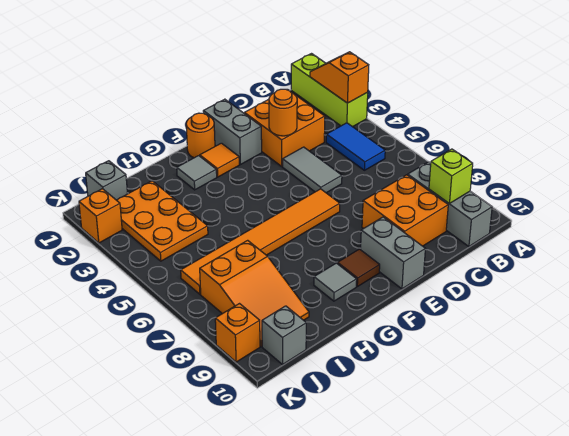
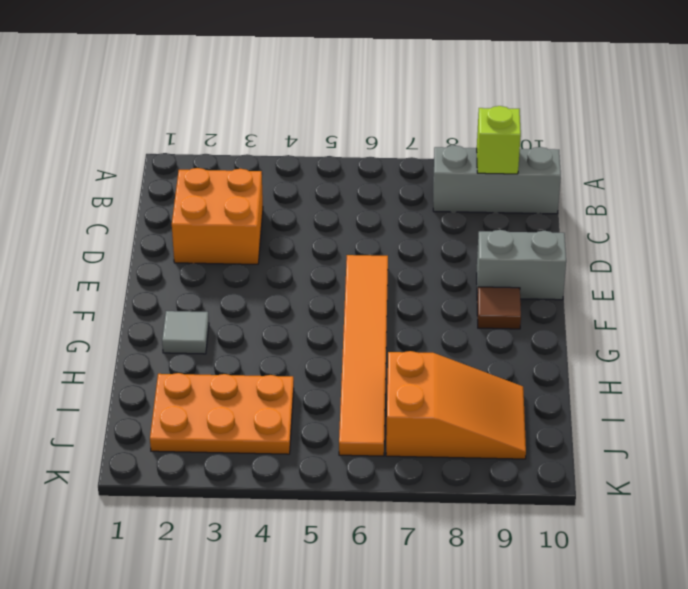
none -> lime brick A1:A3 level 1
none -> blue tile B4:B5 level 1
none -> orange brick C8:D9 level 1

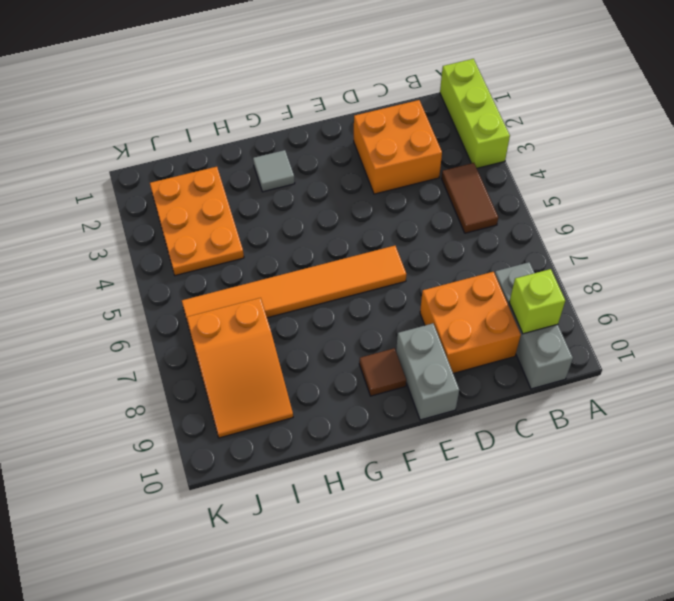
brown tile B4:B5 level 1 -> blue tile B4:B5 level 1
none -> grey tile D4:D5 level 1
none -> grey brick E1:E2 level 1
none -> orange round brick F1 level 1

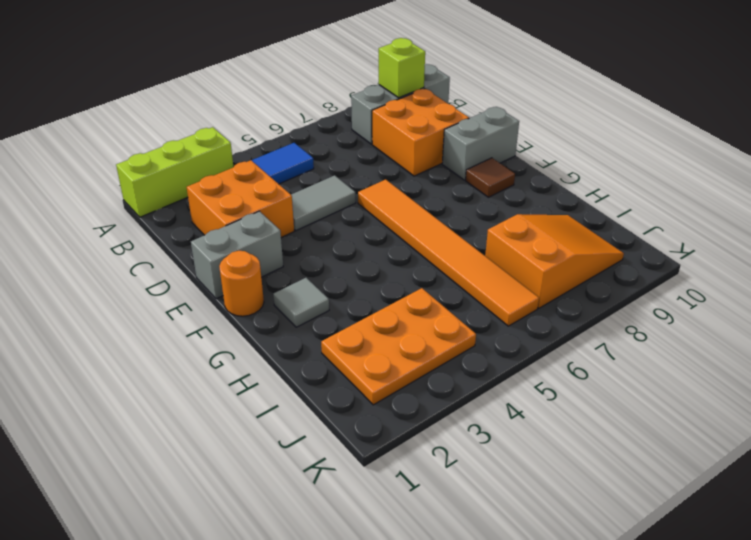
none -> orange tile F2 level 1
none -> grey tile G9 level 1
none -> grey brick J1 level 1

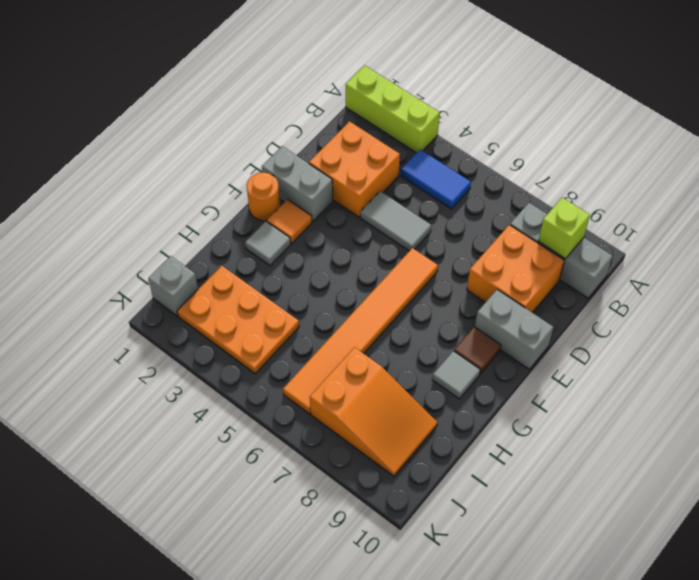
none -> grey brick J10 level 1
none -> orange brick K2 level 1
none -> orange brick K9 level 1

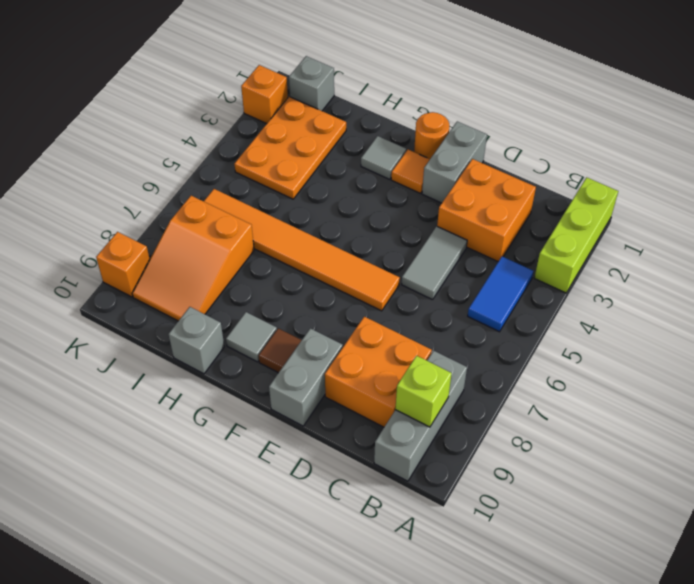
grey brick H10 level 1 -> grey brick J10 level 1
none -> orange slope A2:A3 level 2 top 3
none -> orange round brick D3 level 2

